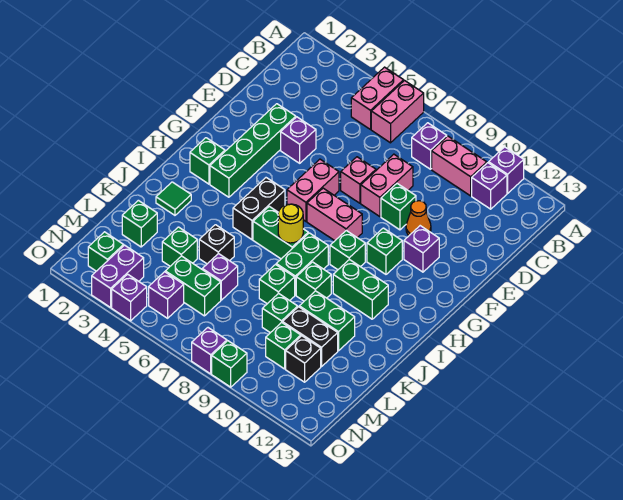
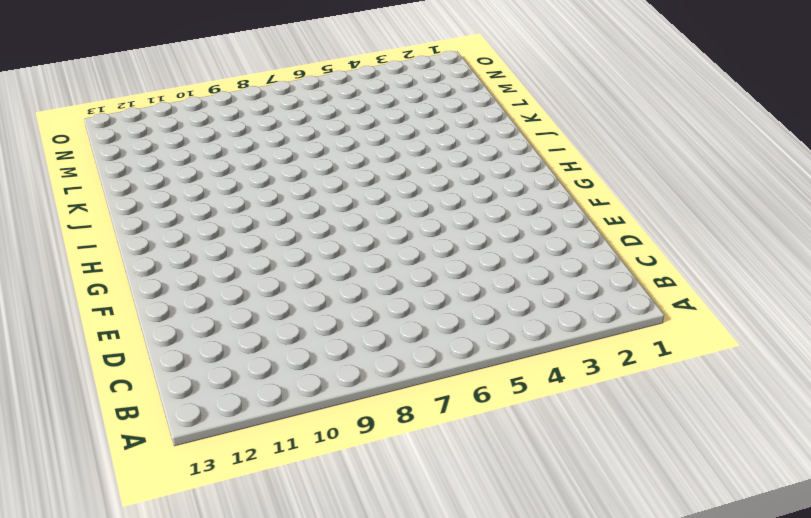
none -> pink brick A5:B5 level 1
none -> pink brick A6:B6 level 1
none -> purple brick A11 level 1
none -> purple brick B8 level 1

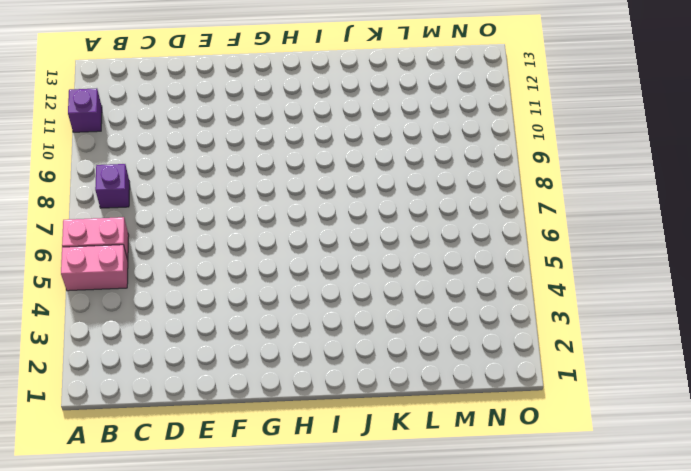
none -> pink brick B9:B10 level 1
none -> purple brick B11 level 1
none -> pink brick D8:E8 level 1
none -> green brick E3:H3 level 1

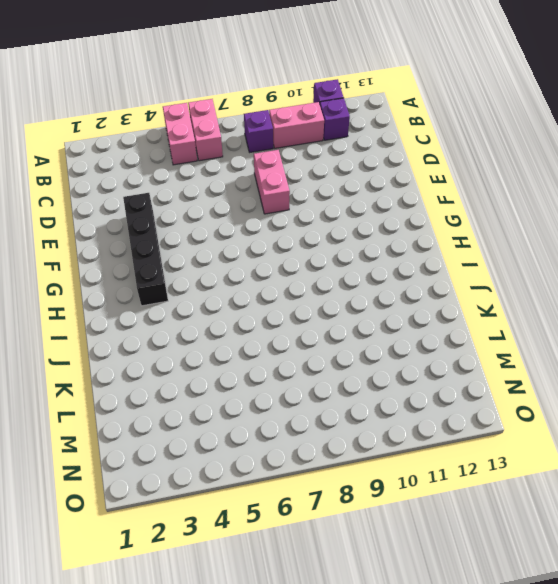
black brick E3:H3 level 1 -> green brick E3:H3 level 1
none -> purple brick E4 level 1
none -> pink brick E7 level 1
none -> green brick E9 level 1
none -> orange cone E10 level 1

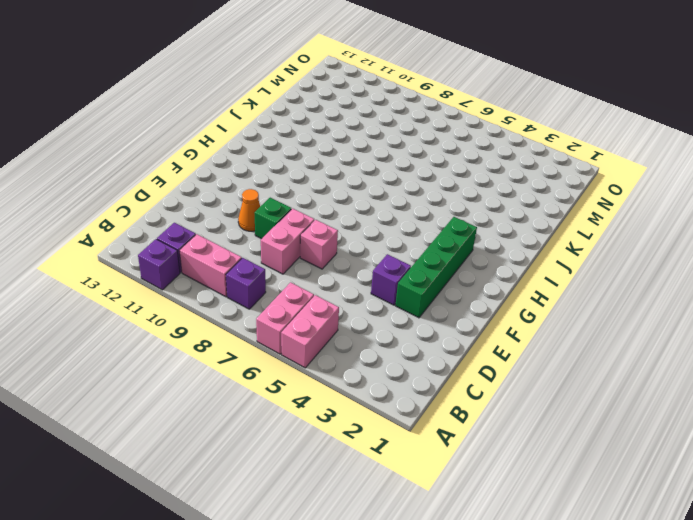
none -> pink brick F6:G6 level 1
none -> purple brick F11 level 1
none -> pink brick G7:G8 level 1
none -> green brick G10 level 1

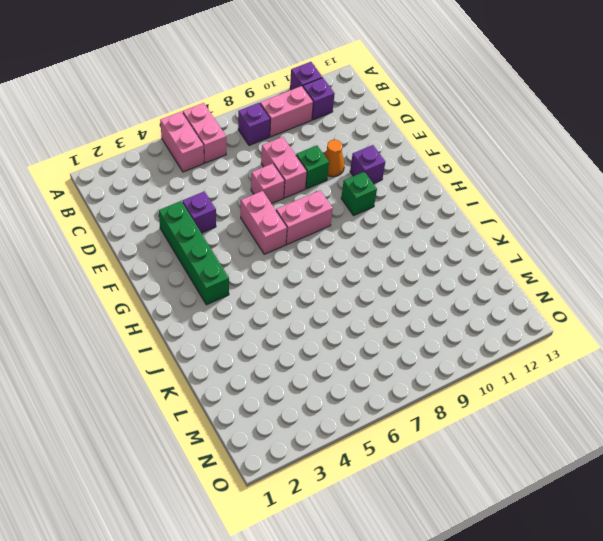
none -> green brick H2 level 1
none -> black brick H5:I5 level 1
none -> green brick H9 level 1
none -> green brick I6:I7 level 1

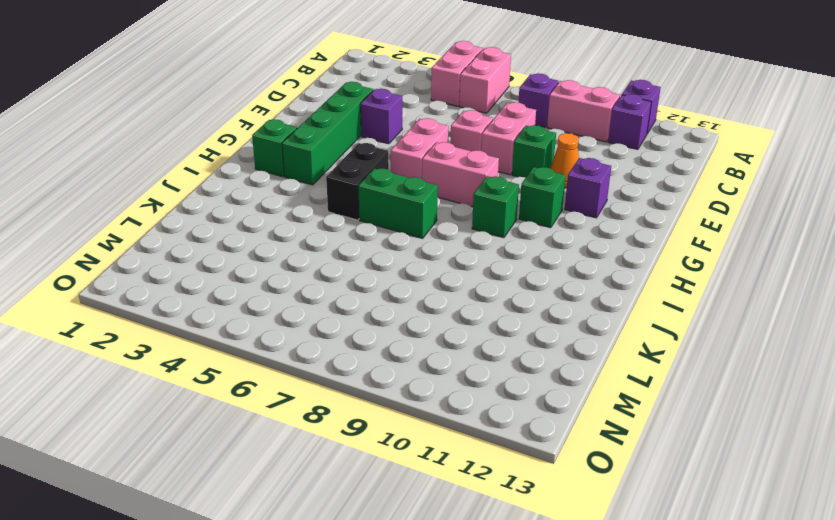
none -> green brick I8:J8 level 1
none -> green brick I10:I11 level 1
none -> green tile J2 level 1
none -> green brick J9 level 1

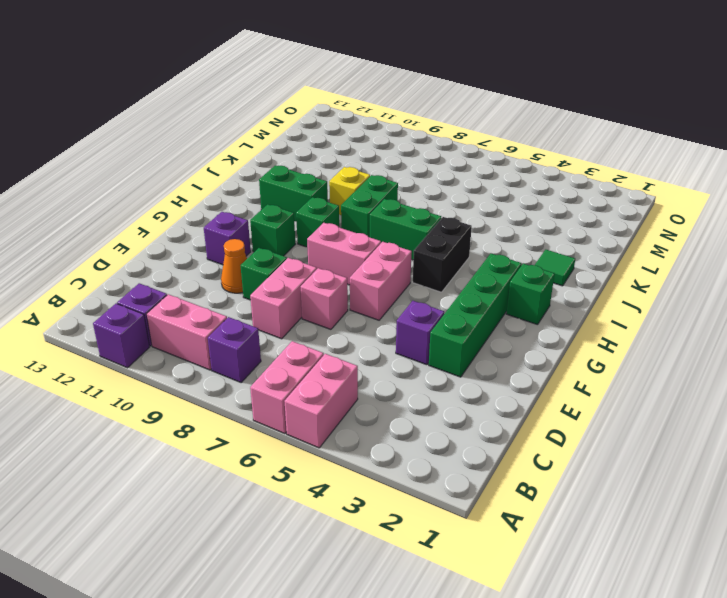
yellow brick J9 level 1 -> green brick J9 level 1
none -> black brick K5 level 1
none -> green brick K8 level 1
none -> green brick K10:K11 level 1
none -> green brick L2 level 1

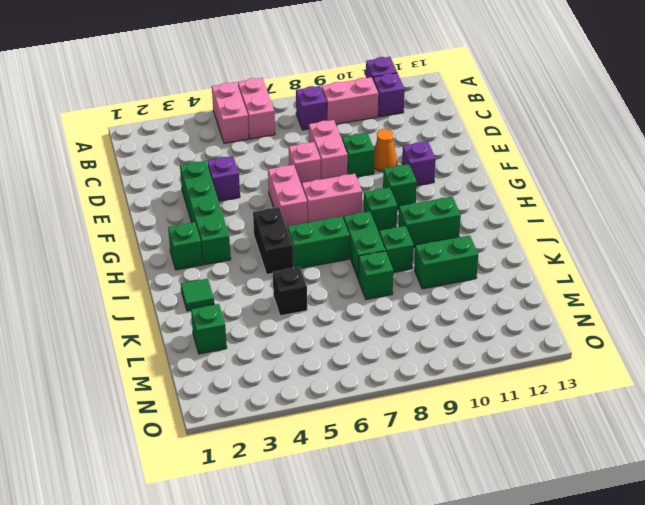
none -> green brick L4 level 1
none -> purple brick L6 level 1
none -> green brick L9 level 1
none -> black brick L10:L11 level 1

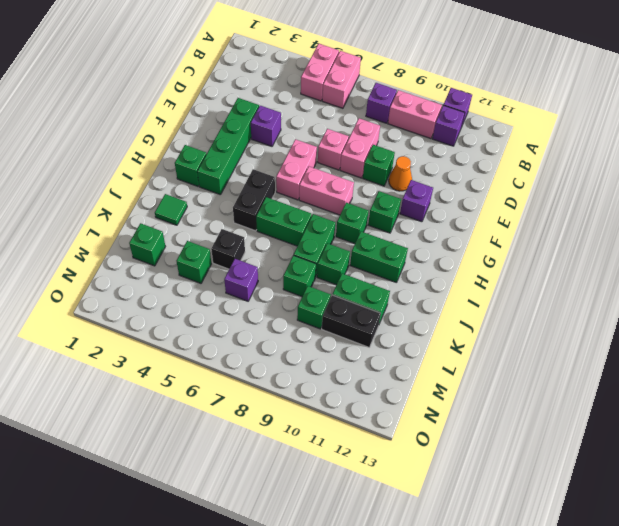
none -> green brick M5:M6 level 1
none -> green brick M10 level 1
none -> black brick M11 level 1
none -> green brick N2 level 1

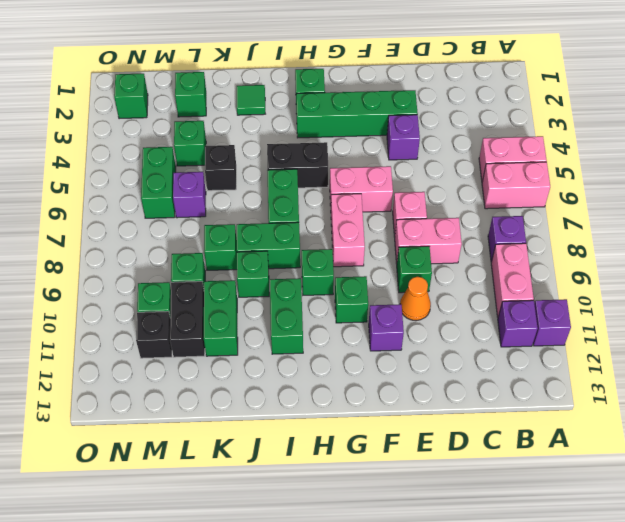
none -> purple brick N3:O3 level 1
none -> purple brick N5 level 1
none -> purple brick O4 level 1
none -> purple brick O8 level 1

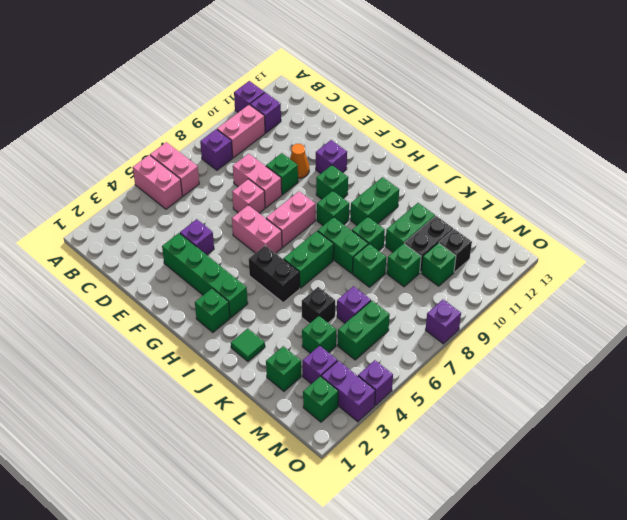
purple brick M3 level 1 -> purple brick N5 level 1
none -> green brick O9 level 1
none -> yellow round brick I7 level 2

